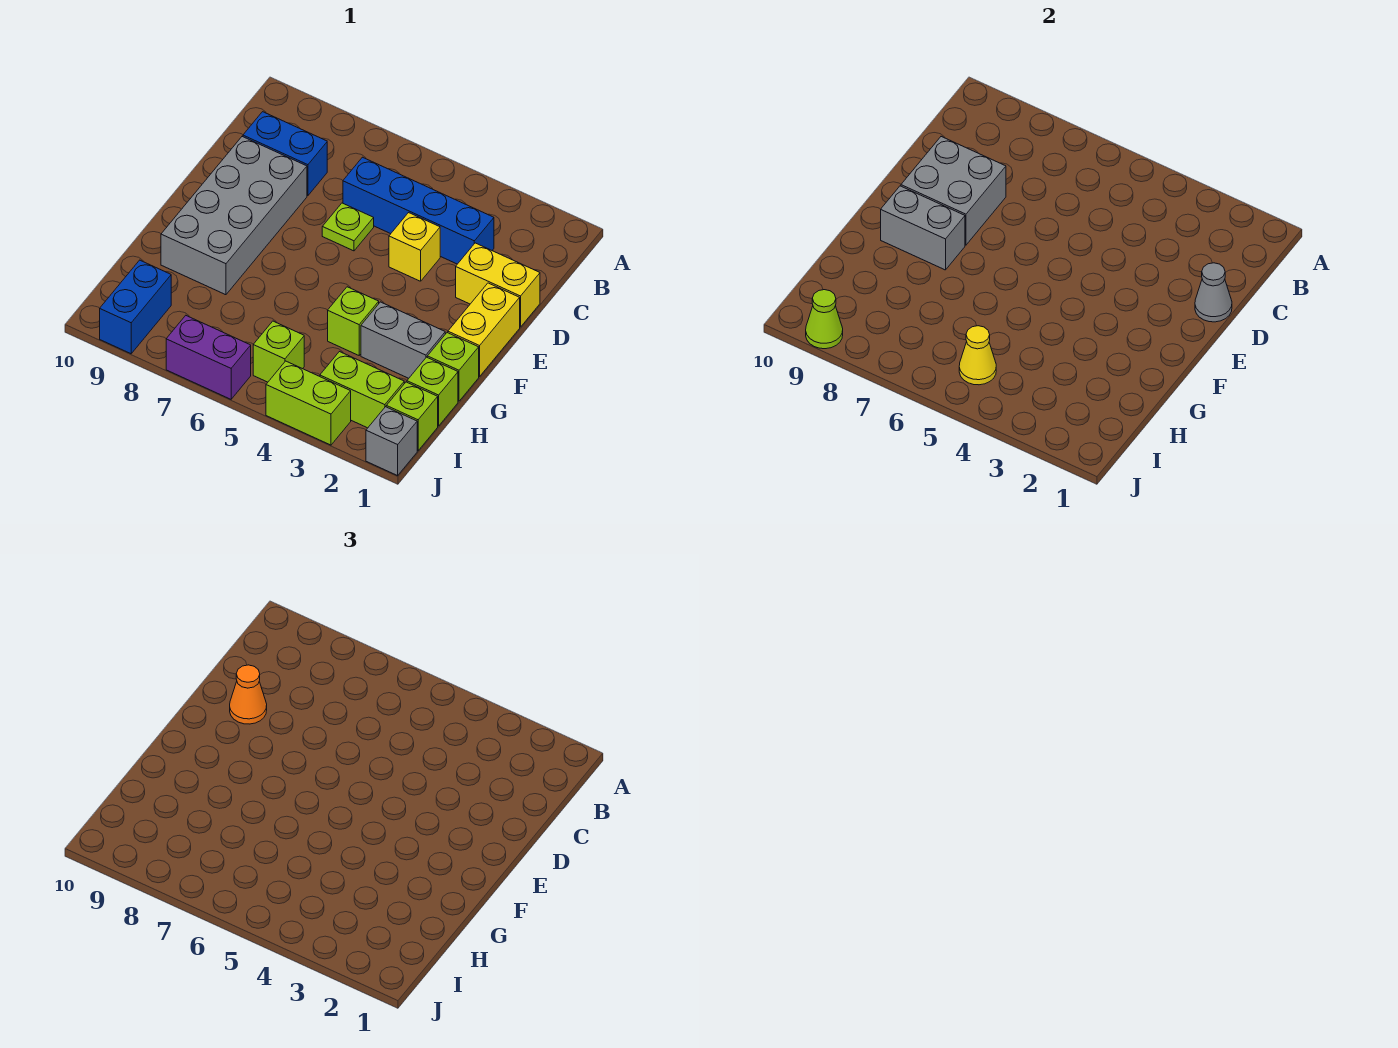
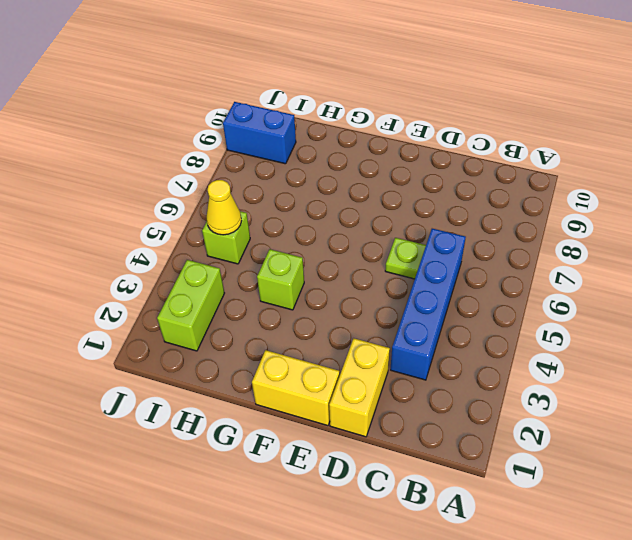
none -> blue brick C8:C9 level 1
none -> yellow brick D4 level 1
none -> grey brick D8:G9 level 1

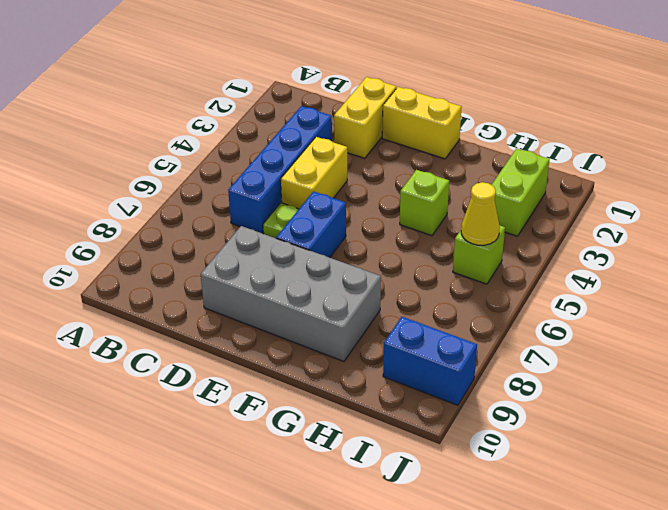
yellow brick D4:D5 level 1 -> yellow brick D4 level 1
blue brick E6:E7 level 1 -> blue brick C8:C9 level 1
none -> lime brick G1 level 1
none -> grey brick G2:G3 level 1
none -> lime brick H1 level 1

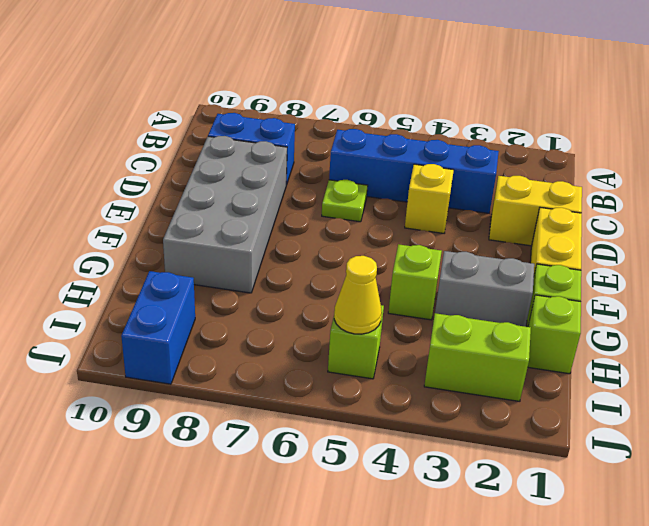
none -> lime brick I1 level 1
none -> grey brick J1 level 1
none -> lime brick J3:J4 level 1

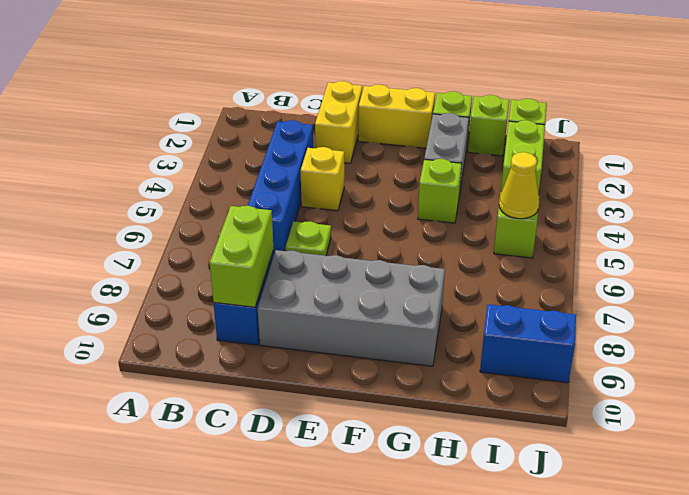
lime brick C8:C9 level 2 -> lime brick J3:J4 level 1
none -> grey brick J1 level 1
none -> purple brick J6:J7 level 1
none -> grey cone D1 level 2

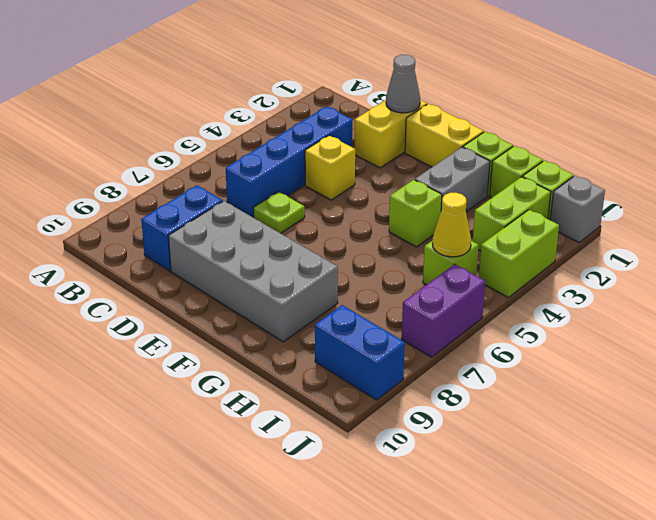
none -> grey brick D8:E9 level 2
none -> grey brick F8:F9 level 2
none -> lime cone J9 level 2

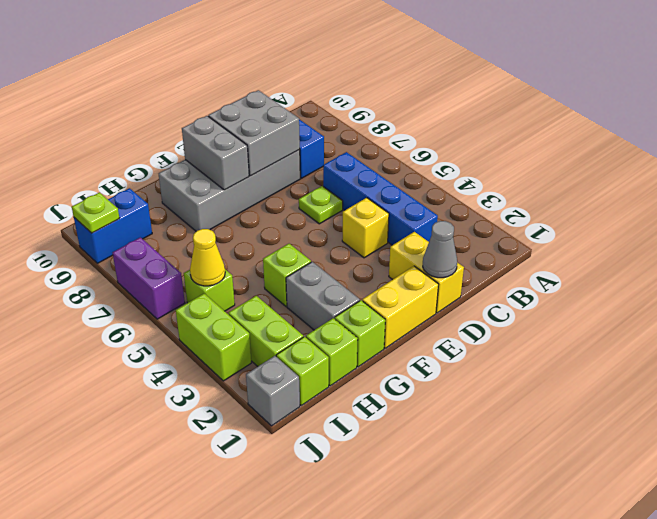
lime plate J9 level 2 -> lime cone J9 level 2
none -> orange cone D9 level 3

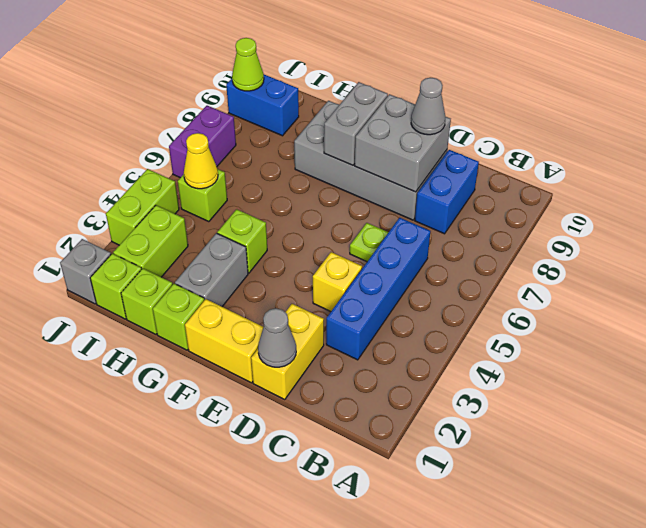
grey cone D9 level 3 -> orange cone D9 level 3

